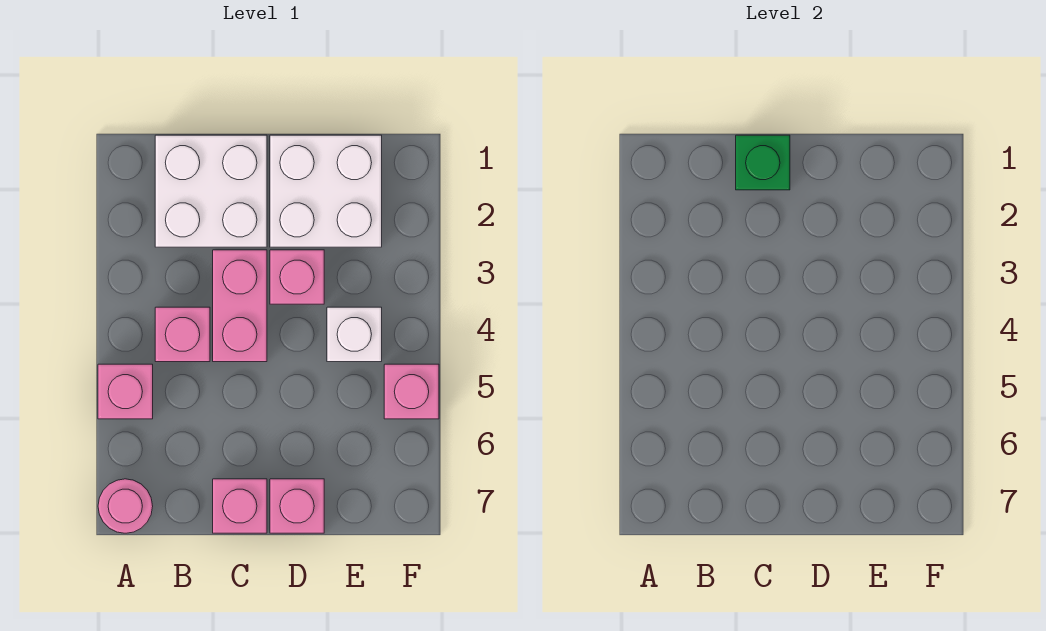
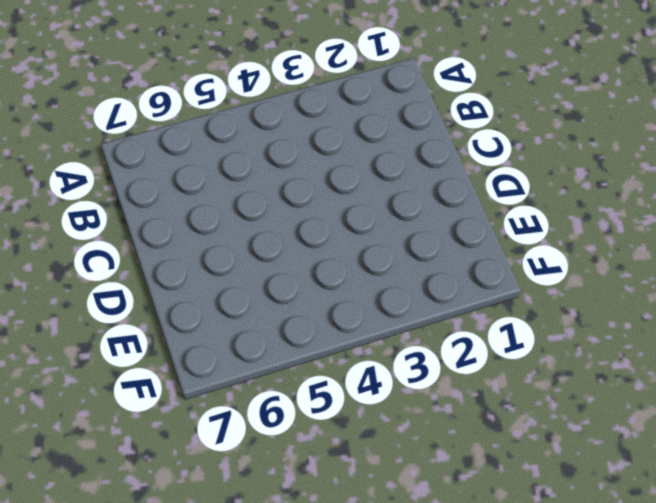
none -> pink brick A5 level 1
none -> pink round brick A7 level 1
none -> white brick B1:C2 level 1

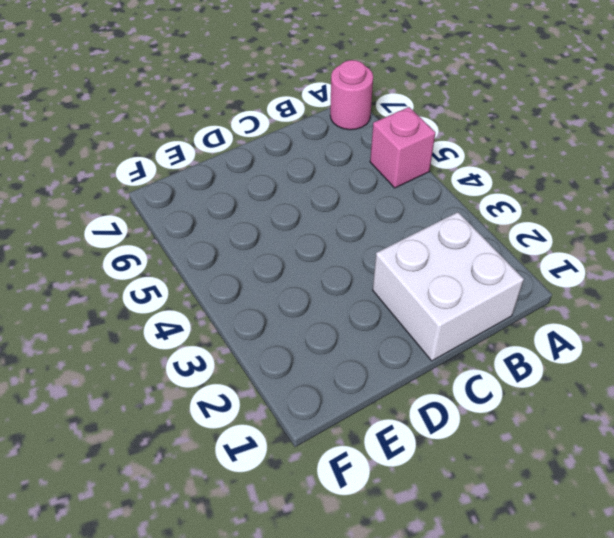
none -> pink brick B4 level 1
none -> pink brick C3:C4 level 1
none -> pink brick C7 level 1

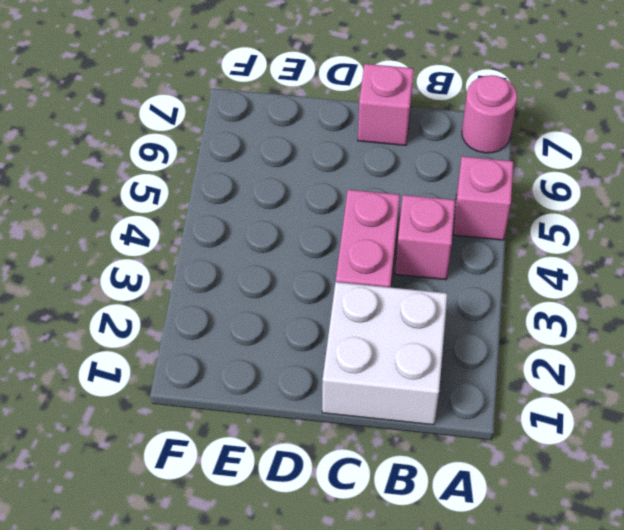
none -> white brick D1:E2 level 1
none -> pink brick D3 level 1
none -> pink brick D7 level 1

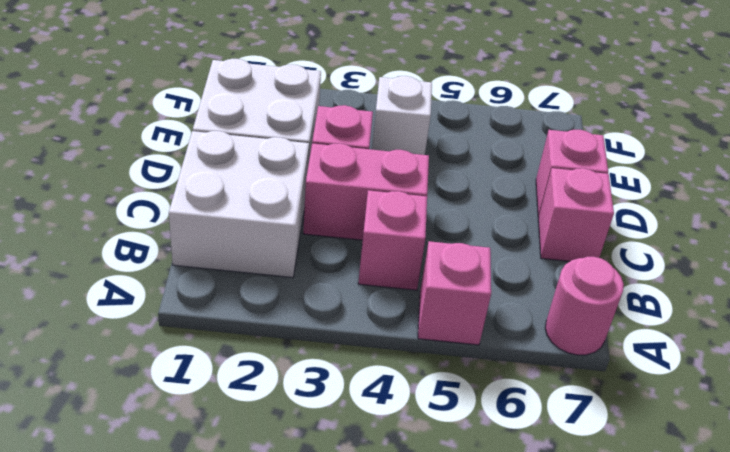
none -> pink brick F5 level 1
none -> green brick C1 level 2

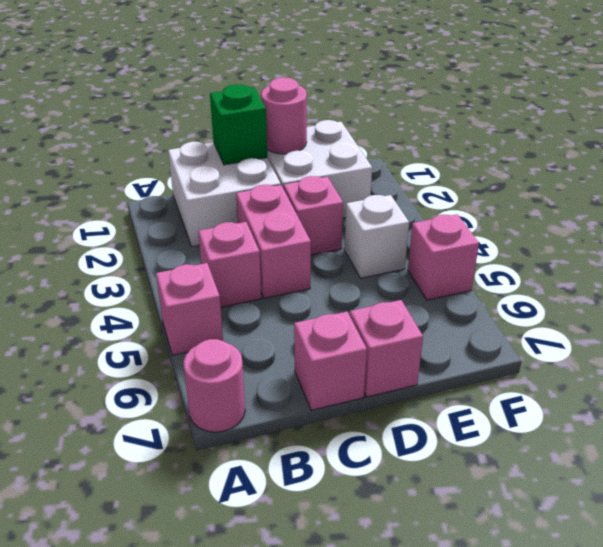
pink round brick D1 level 2 -> none

